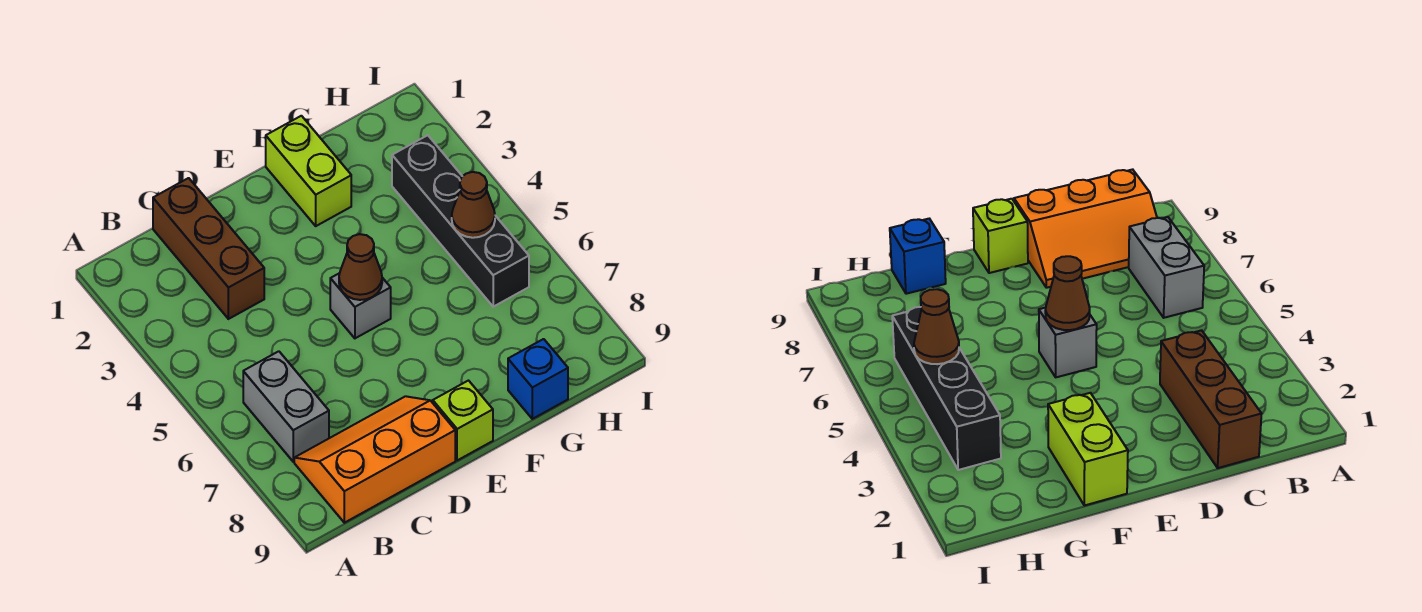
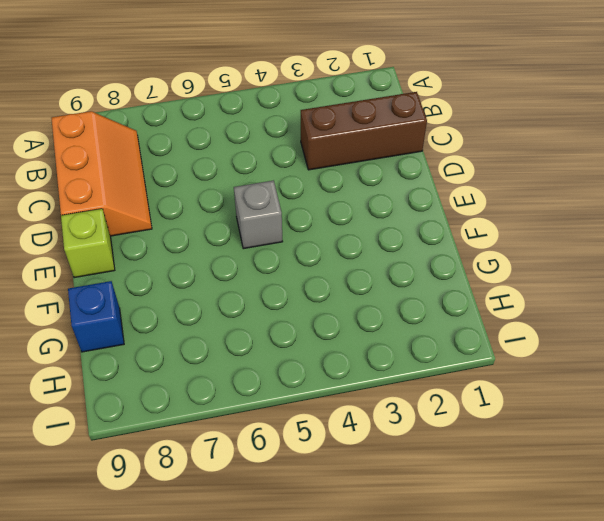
none -> grey brick B6:B7 level 1
none -> lime brick F1:F2 level 1

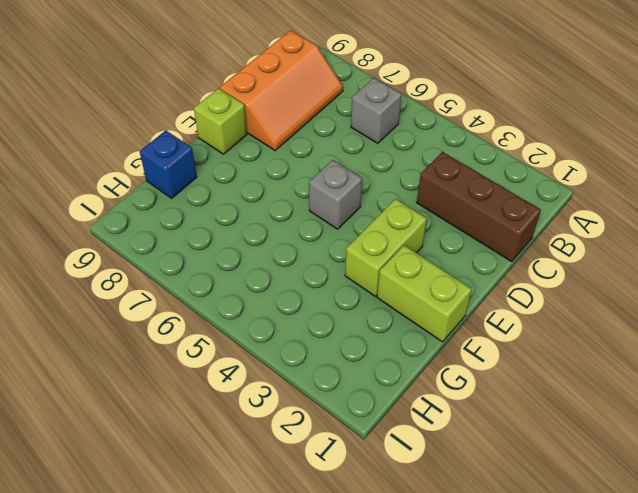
grey brick B6 level 1 -> grey brick B6:B7 level 1
lime brick E3:F3 level 1 -> none
none -> black brick H3:H6 level 1
none -> brown cone E5 level 2

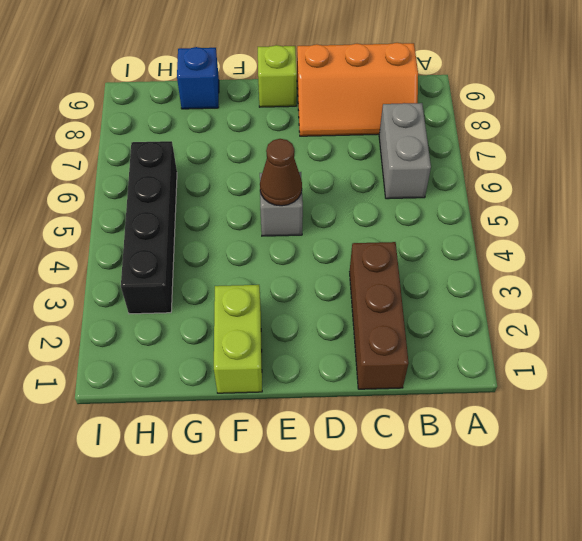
none -> brown cone H5 level 2

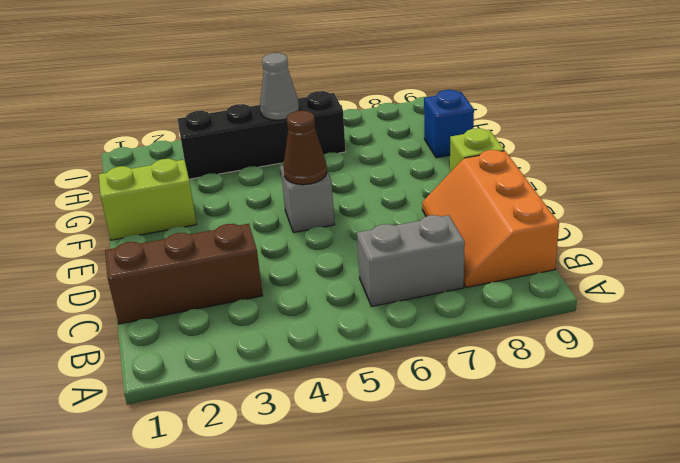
grey cone H5 level 2 -> brown cone H5 level 2

